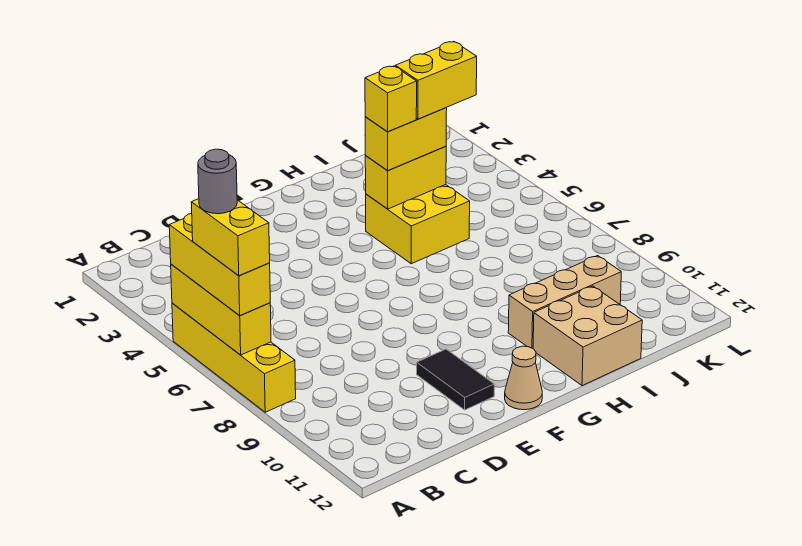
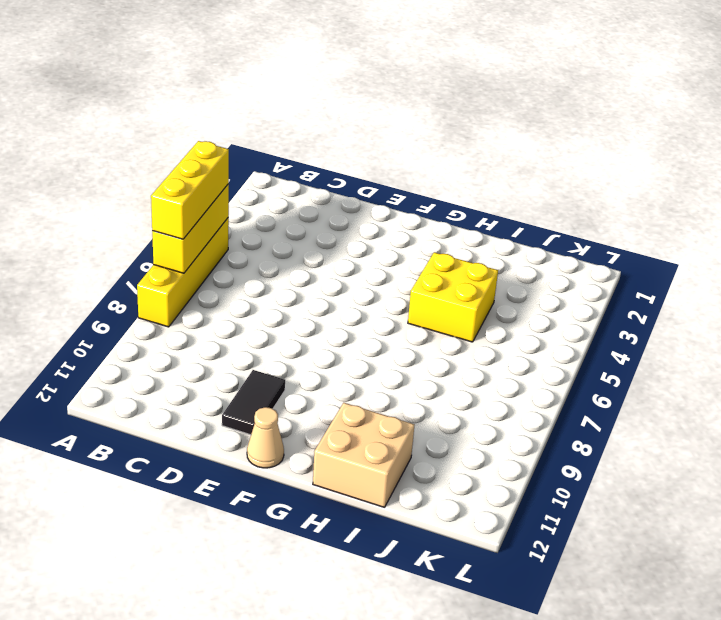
none -> tan brick H10:J10 level 1
none -> yellow brick H4:I4 level 2
none -> yellow brick H4:I4 level 3

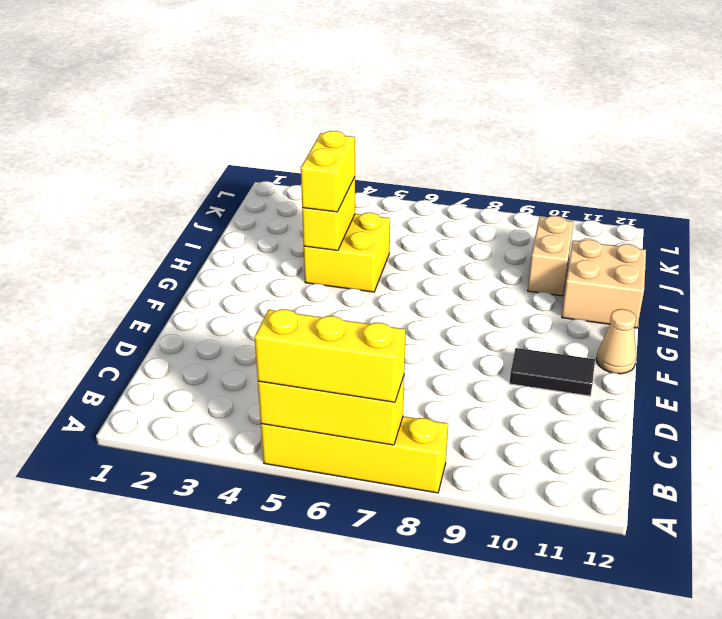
tan brick I10:J10 level 1 -> tan brick H10:J10 level 1
none -> yellow brick A6:A7 level 4
none -> yellow brick H4 level 4
none -> yellow brick I4:J4 level 4

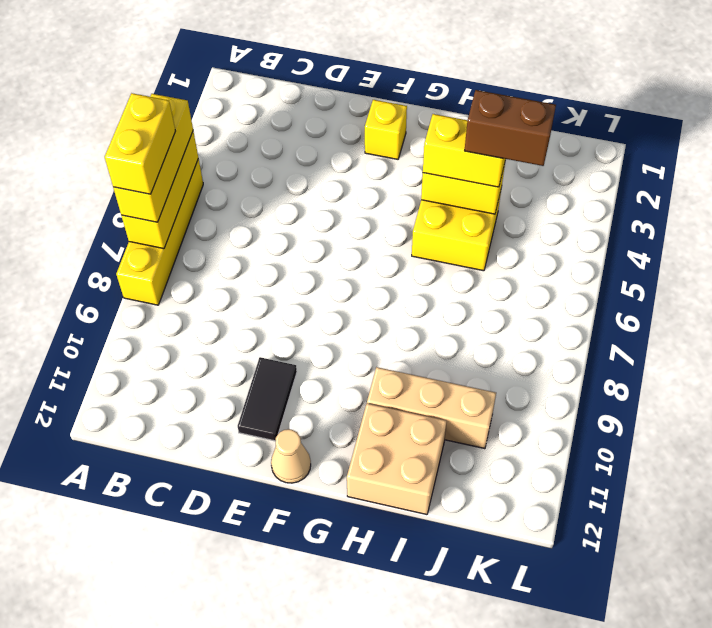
yellow brick F2 level 1 -> yellow brick H4 level 4
brown brick I4:J4 level 4 -> yellow brick I4:J4 level 4
none -> grey round brick A6 level 5

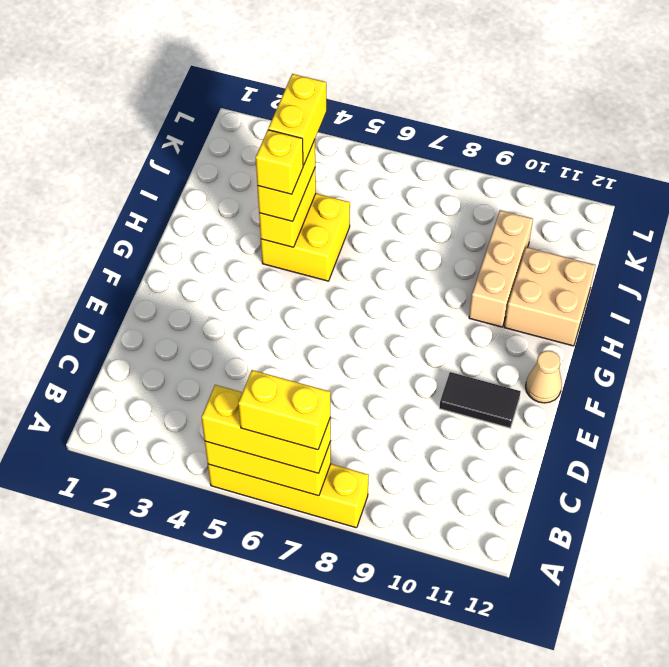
none -> grey round brick A6 level 5

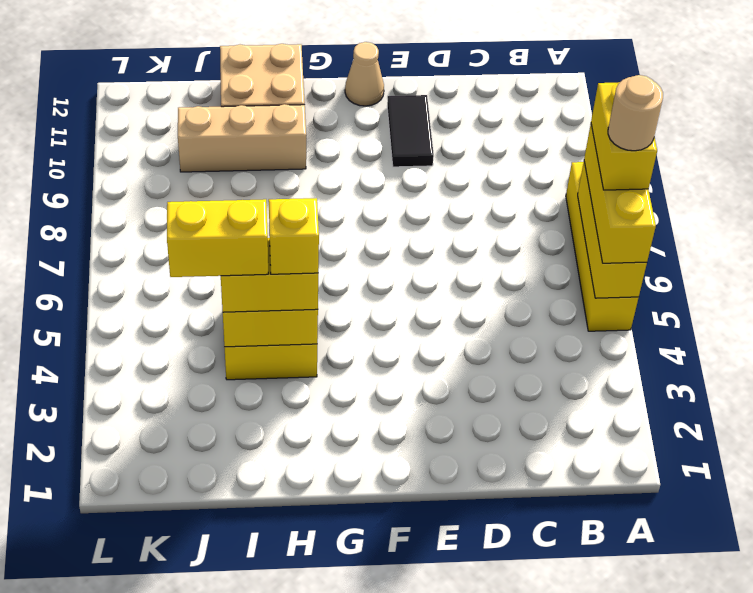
tan round brick A6 level 5 -> grey round brick A6 level 5

